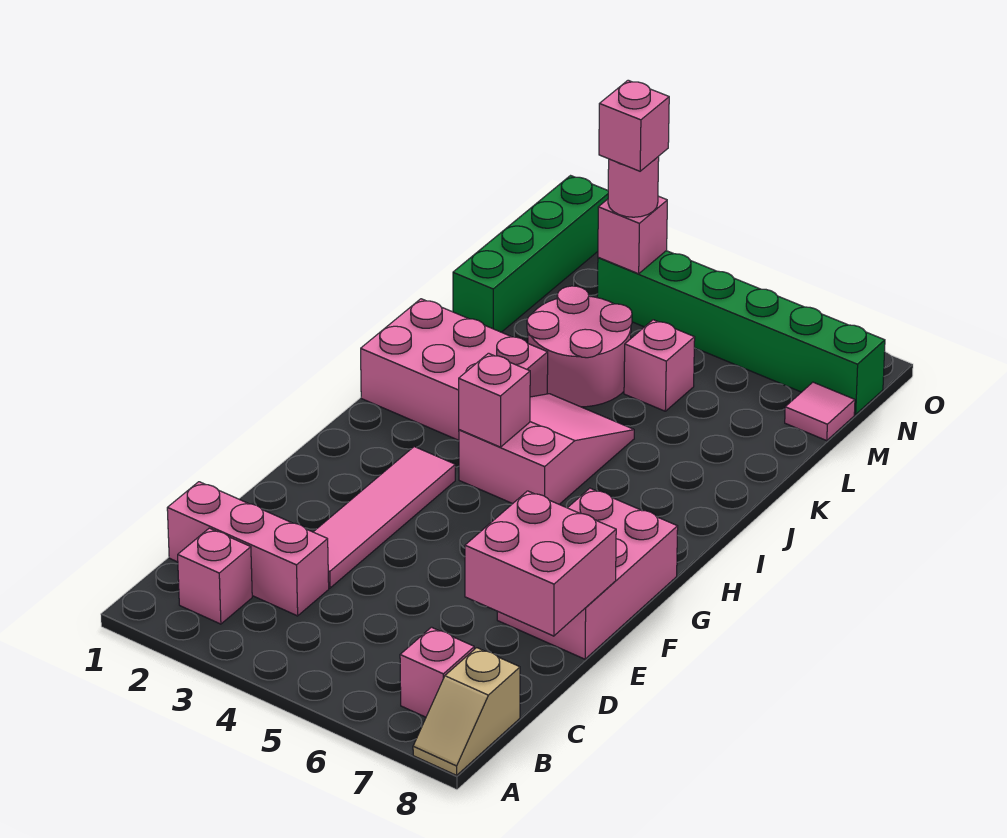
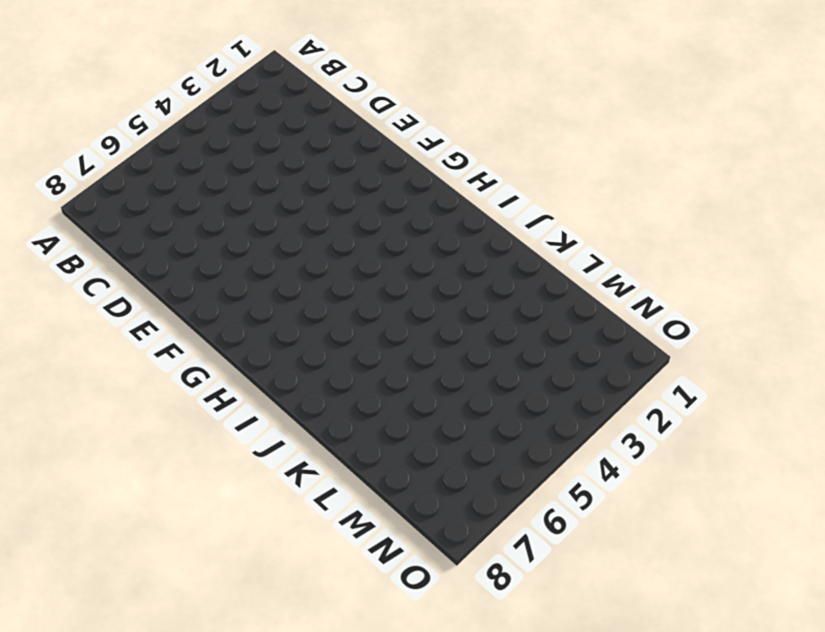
none -> tan slope A8:B8 level 1 top B
none -> pink brick B2 level 1
none -> pink brick B7 level 1

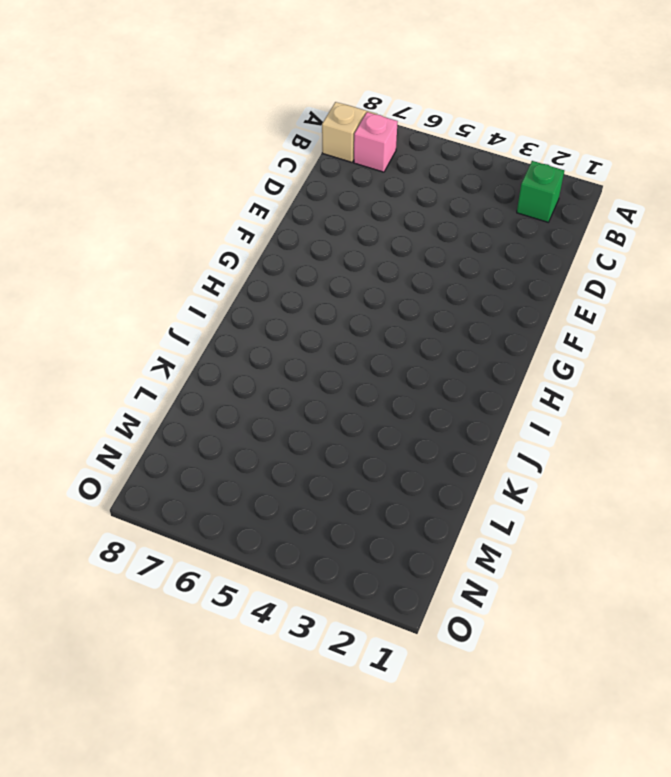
green brick B2 level 1 -> pink brick B2 level 1
none -> pink brick C1:C3 level 1
none -> pink tile D3:G3 level 1
none -> pink brick E7:G8 level 1

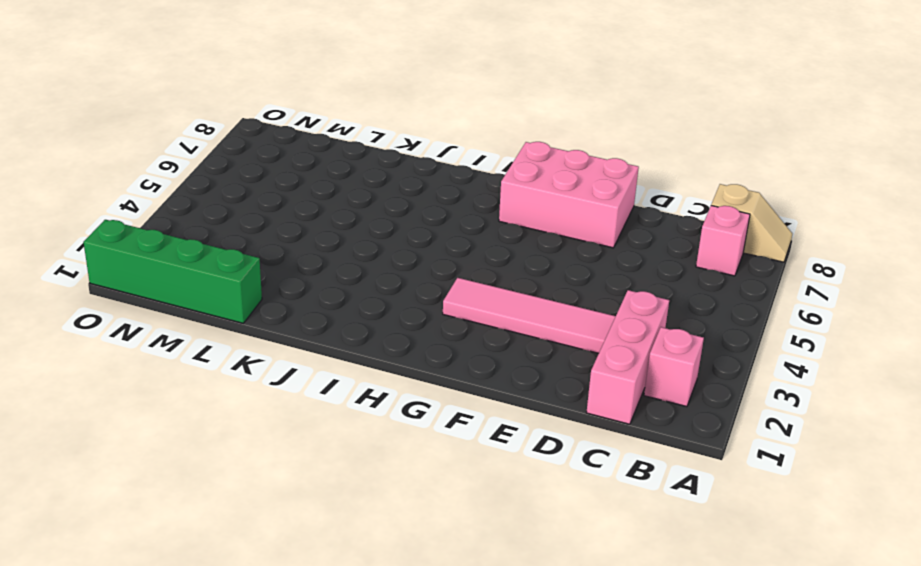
none -> pink slope H4:J5 level 1 top H
none -> pink brick I1:J3 level 1
none -> pink round brick K3:L4 level 1

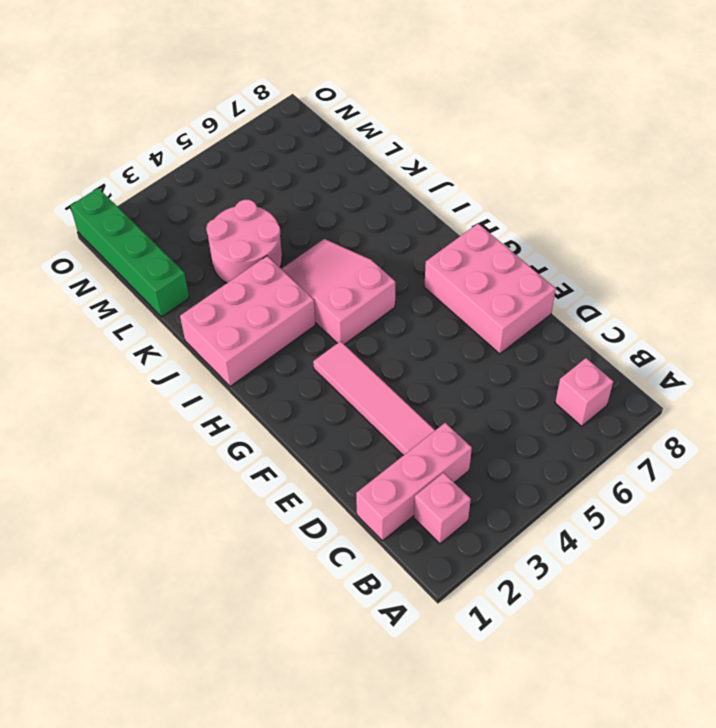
none -> tan slope A8:B8 level 1 top B
none -> pink brick L5 level 1
none -> pink tile M8 level 1

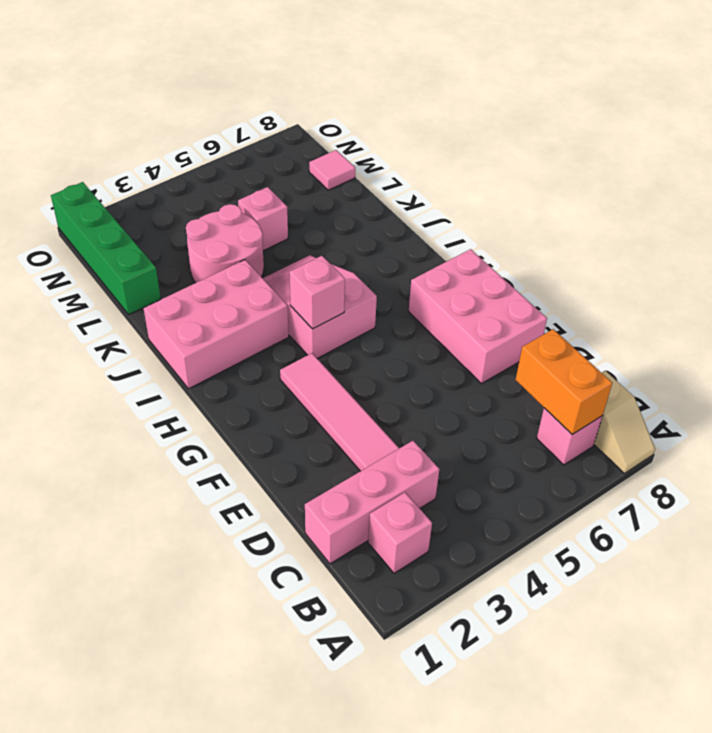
orange brick B7:C7 level 2 -> none
none -> green brick N3:N8 level 1
none -> pink brick D7:E8 level 2
none -> pink brick N3 level 2

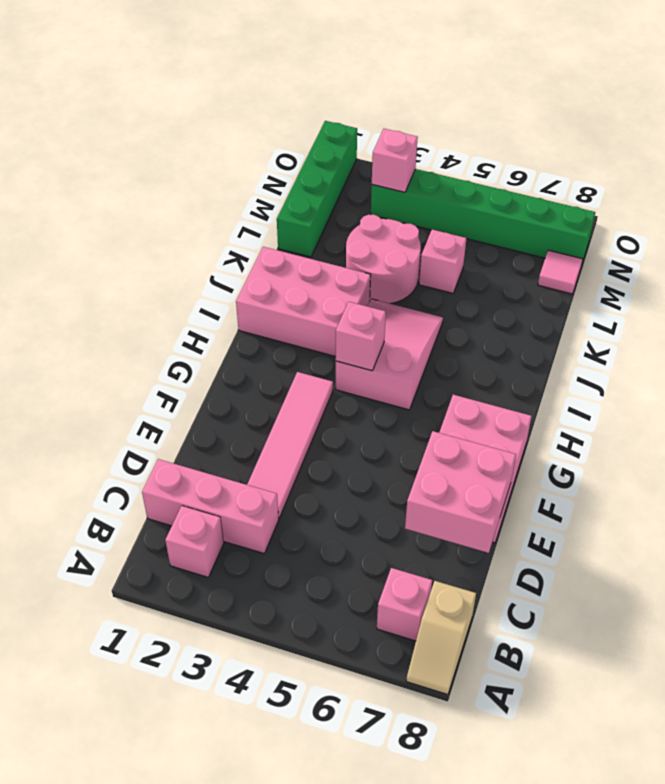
none -> pink round brick N3 level 3
none -> pink brick N3 level 4

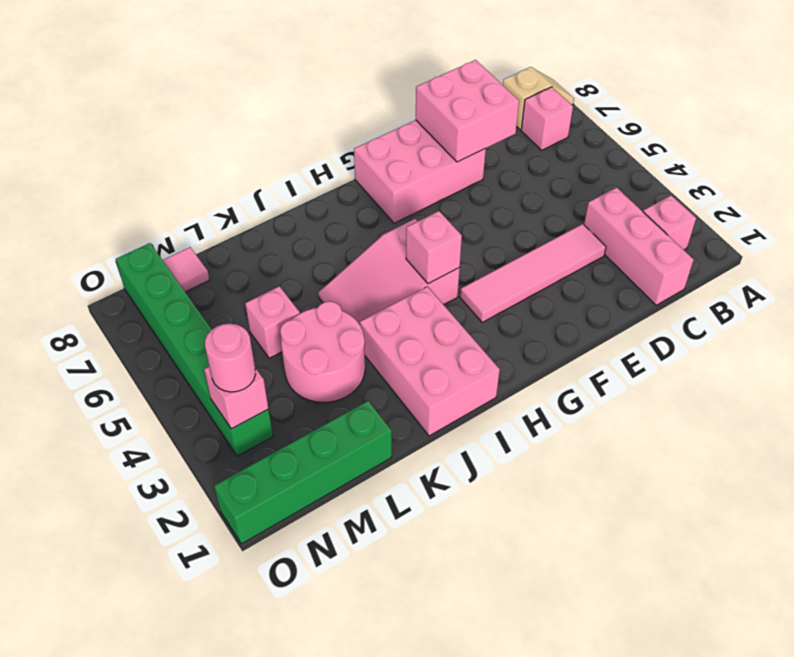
none -> pink brick N3 level 4

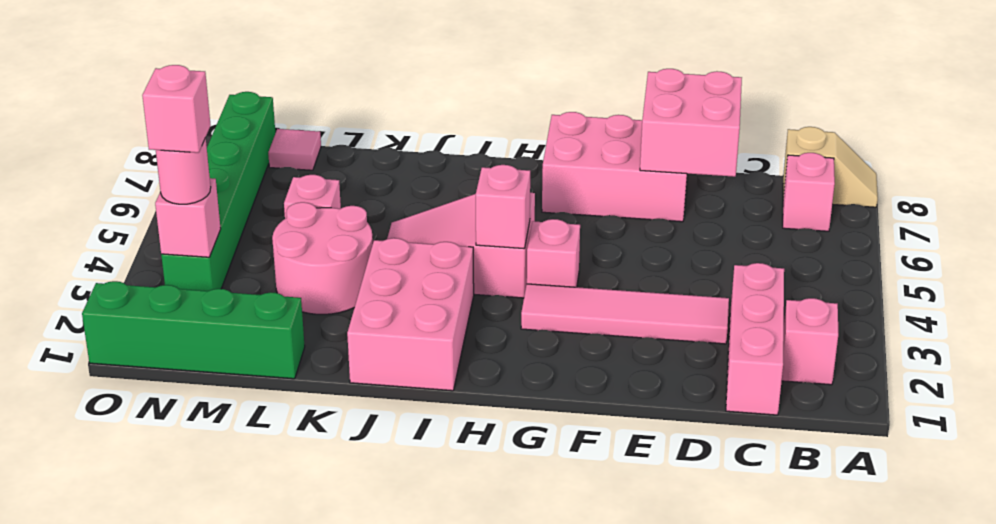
pink brick G4 level 1 -> none

